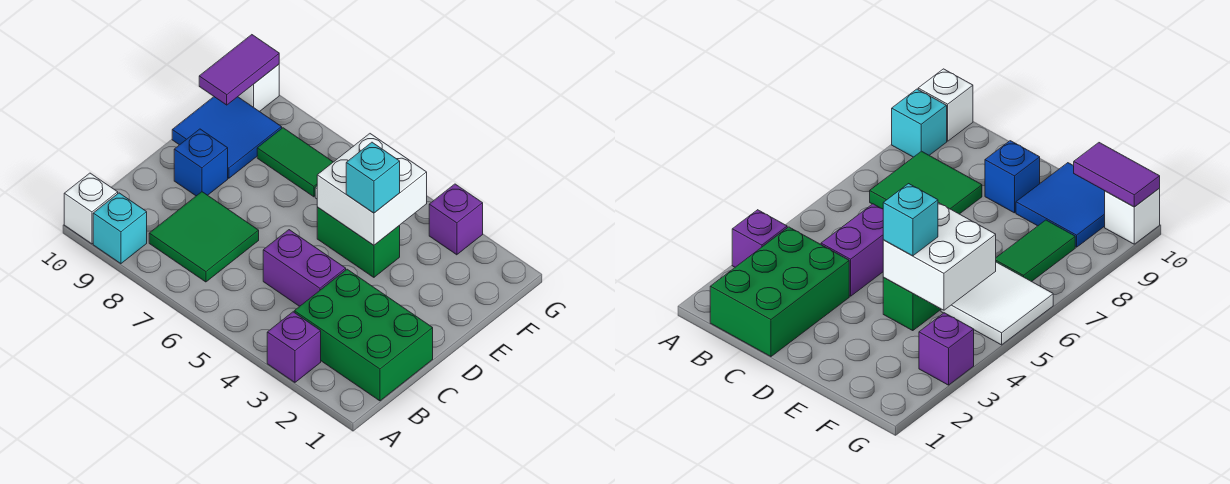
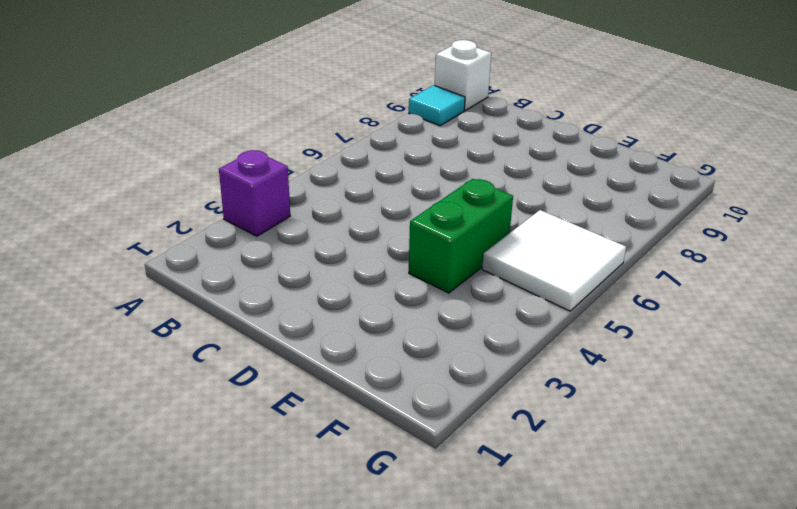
cyan tile A9 level 1 -> cyan brick A9 level 1
none -> green brick B1:C3 level 1
none -> green tile B7:C8 level 1
none -> purple brick C4:C5 level 1

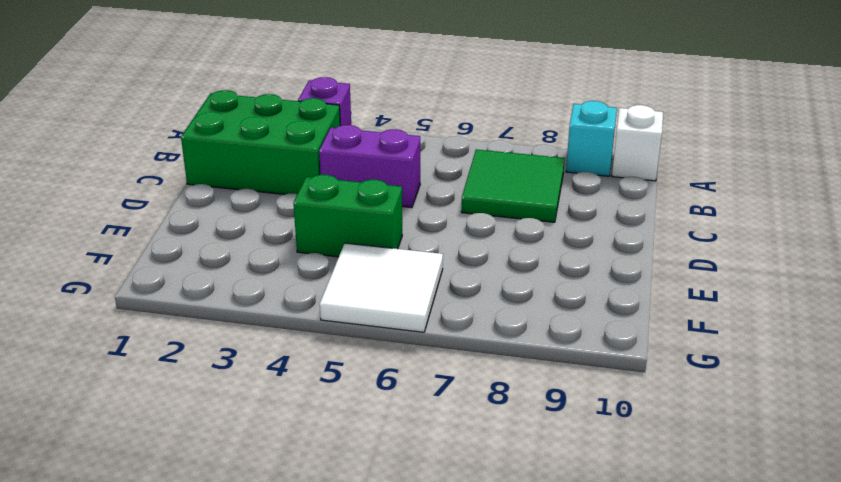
none -> blue brick D9 level 1
none -> blue tile E9:F10 level 1
none -> green tile F7:F8 level 1

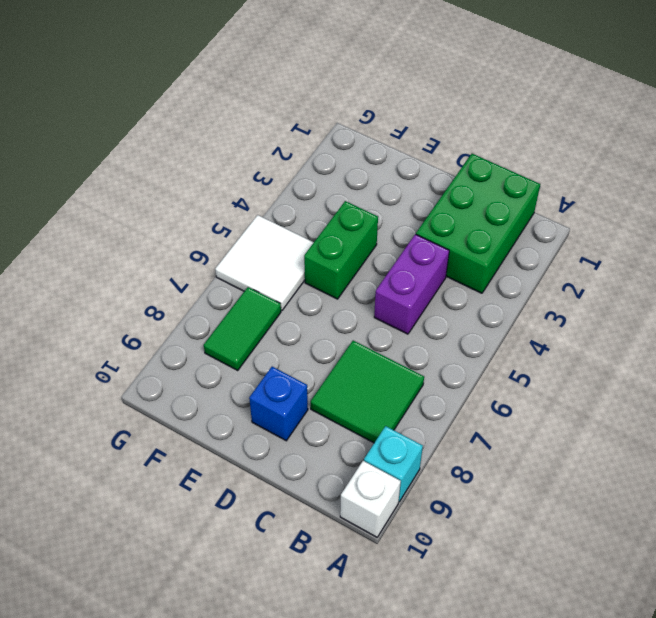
none -> purple brick A3 level 1
none -> blue tile E9:F10 level 1
none -> purple brick G3 level 1

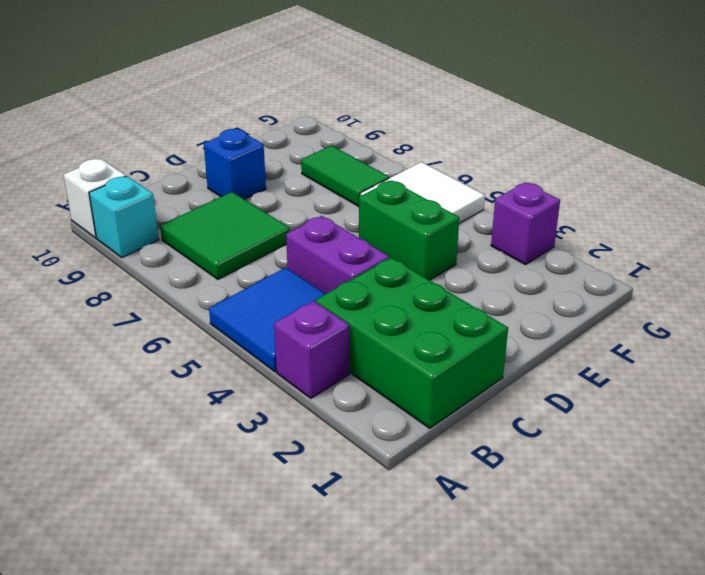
blue tile A4:B5 level 1 -> blue tile E9:F10 level 1
none -> white brick G10 level 1
none -> white brick E4:F5 level 2
none -> purple tile F10:G10 level 2

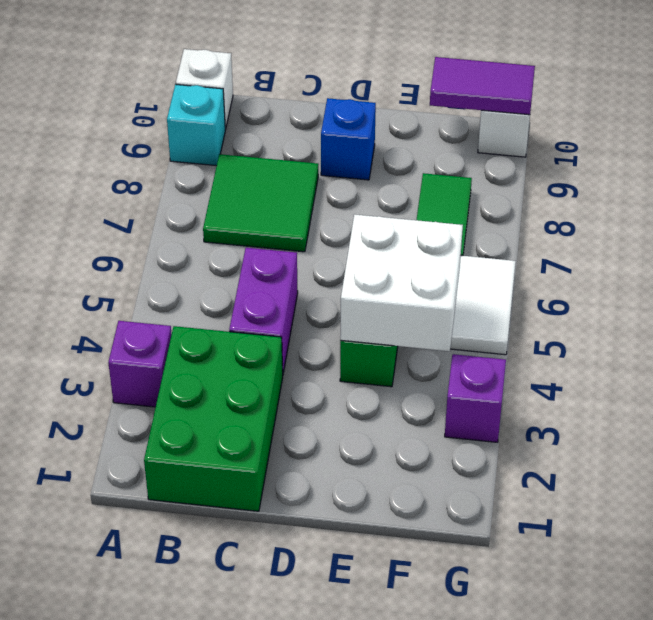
none -> blue tile E9:F10 level 1
none -> cyan brick E4 level 3

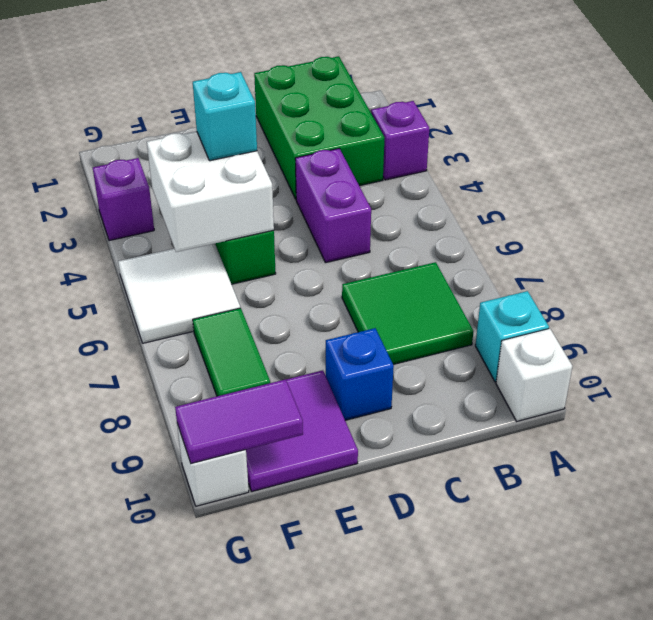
purple tile E9:F10 level 1 -> blue tile E9:F10 level 1

